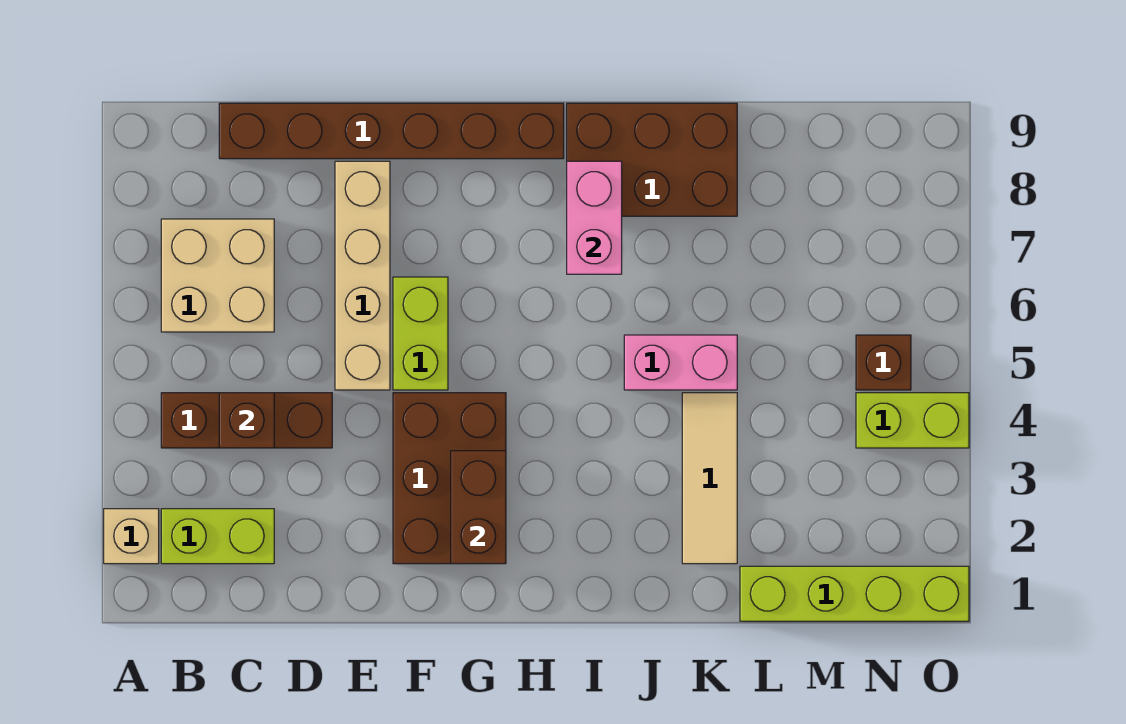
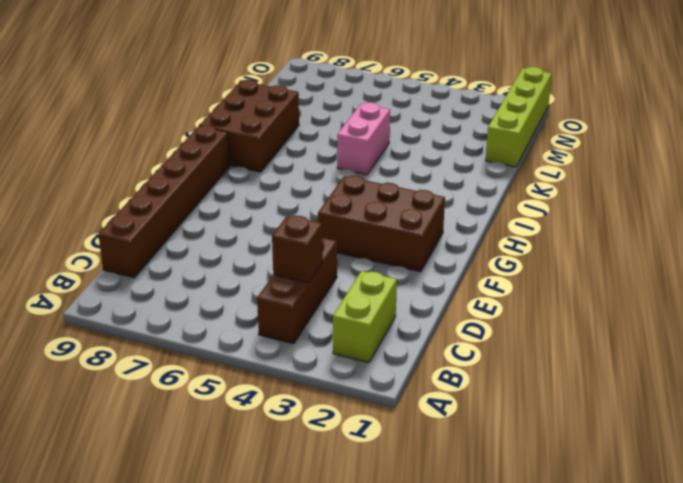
none -> tan brick A2 level 1
none -> tan brick B6:C7 level 1
none -> tan brick E5:E8 level 1

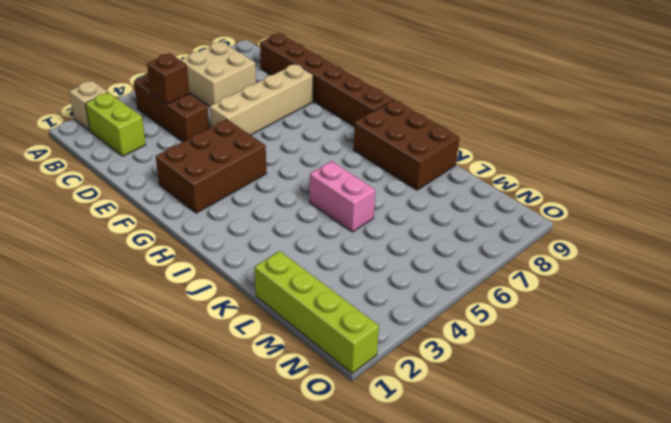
none -> lime brick F5:F6 level 1
none -> tan tile K2:K4 level 1
none -> lime brick N4:O4 level 1

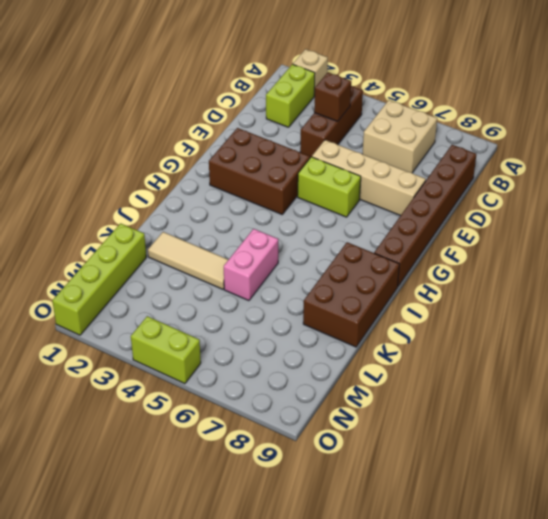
lime brick O4:O5 level 1 -> lime brick N4:O4 level 1
none -> brown brick N5 level 1
none -> brown brick G2:G3 level 2
none -> pink brick I7:I8 level 2

